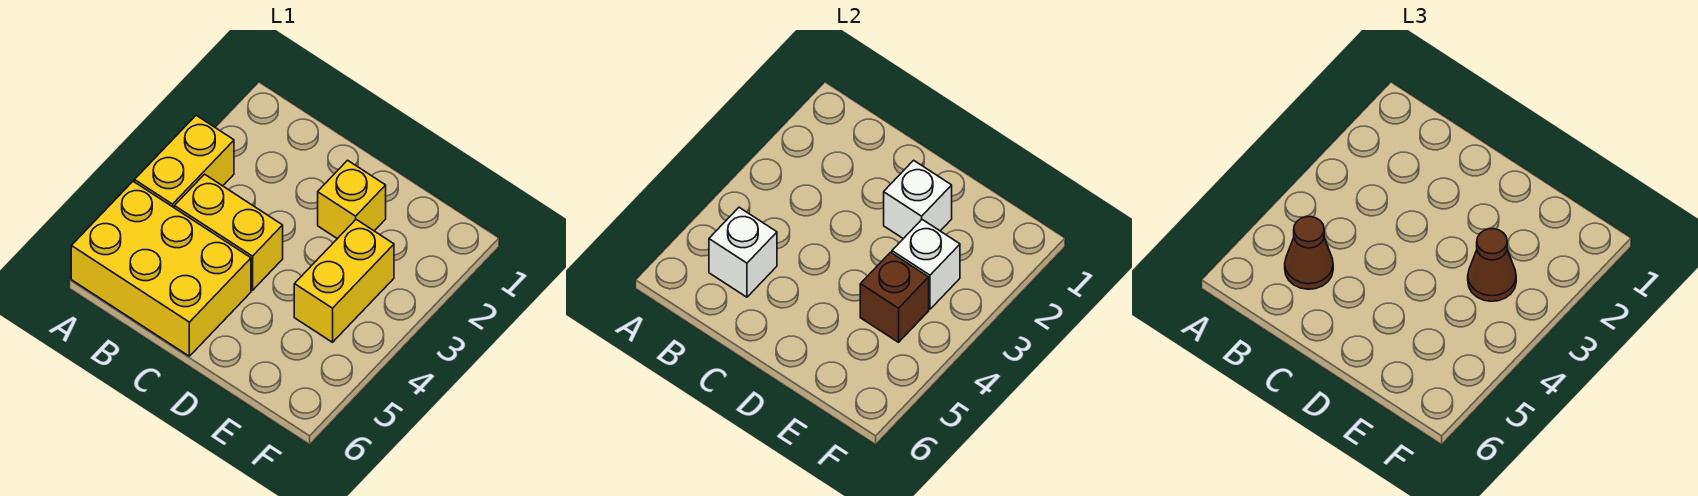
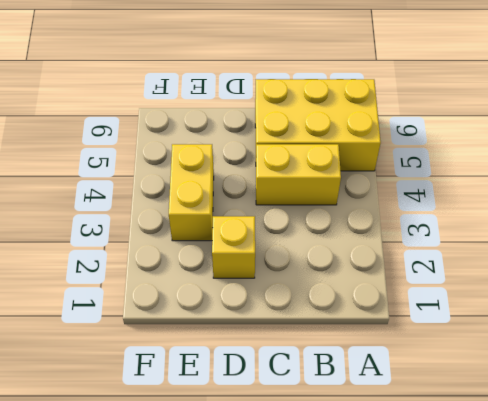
none -> yellow brick A3:A4 level 1
none -> white brick B5 level 2

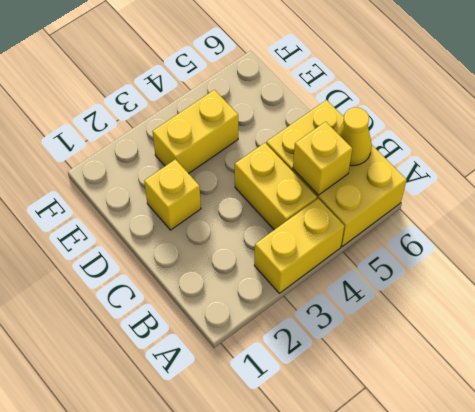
yellow brick B5 level 2 -> white brick B5 level 2
yellow cone B6 level 2 -> none
none -> white brick D2 level 2
none -> white brick E3 level 2

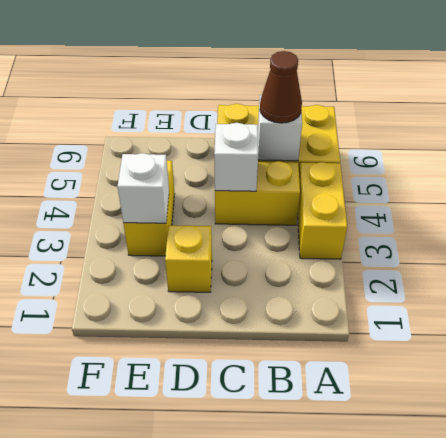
white brick C4 level 2 -> white brick D2 level 2
none -> brown brick E4 level 2
none -> brown cone E3 level 3

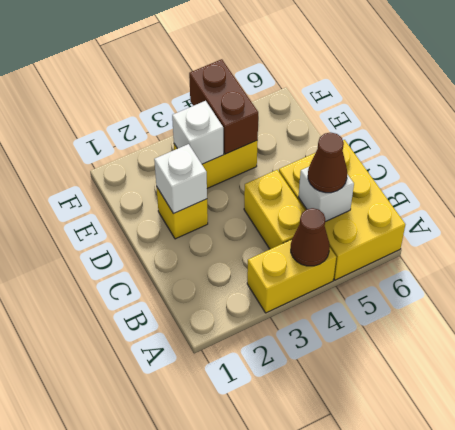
brown cone A4 level 2 -> brown cone E3 level 3
brown brick E4:F4 level 2 -> brown brick E4 level 2

